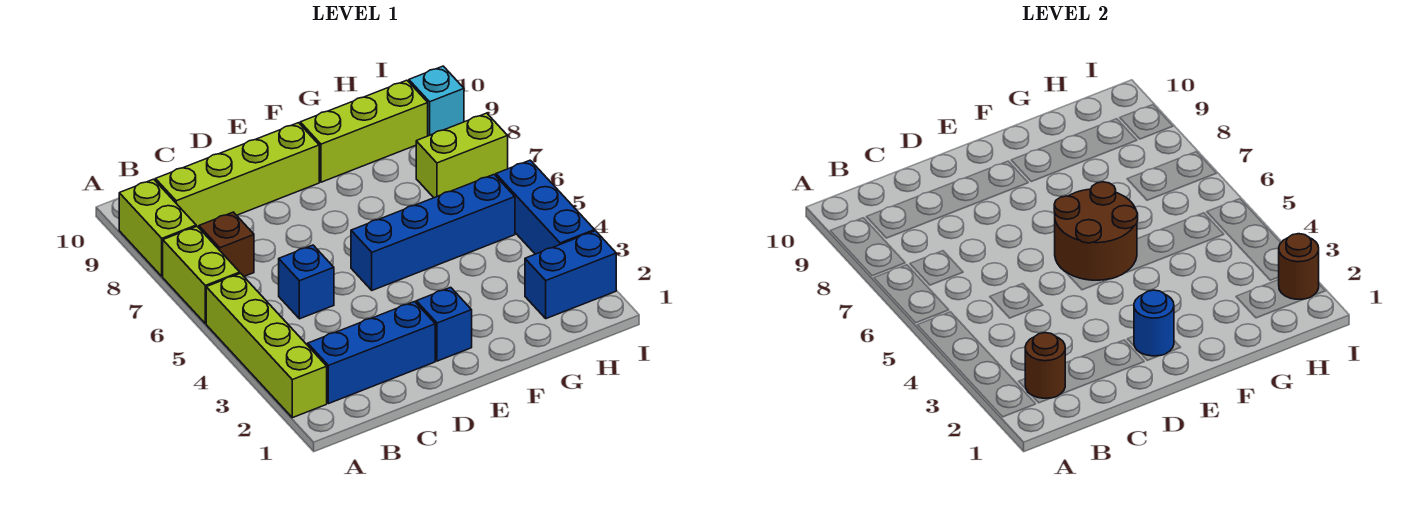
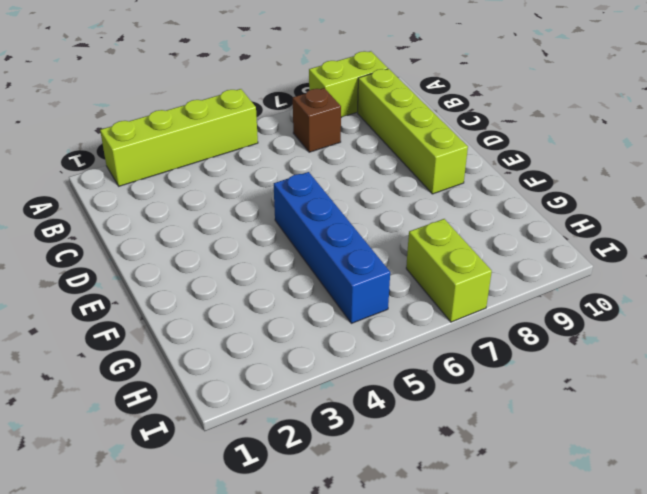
none -> lime brick A6:A7 level 1
none -> blue brick B2:D2 level 1
none -> blue brick C5 level 1

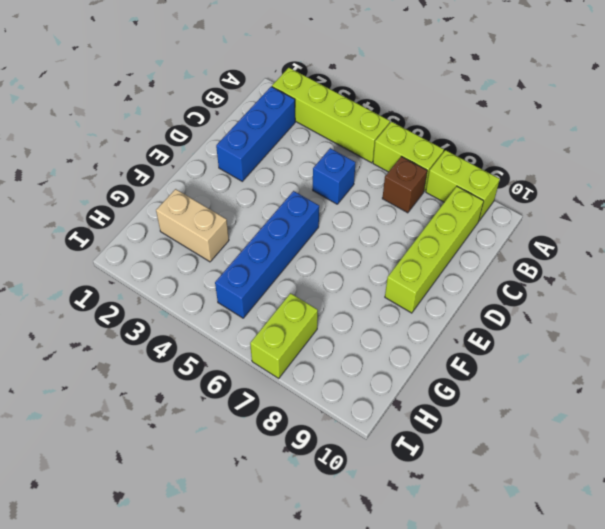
tan brick G2:G3 level 1 -> none
none -> blue brick E2 level 1
none -> lime brick F9:H9 level 1
none -> blue brick H2:I2 level 1

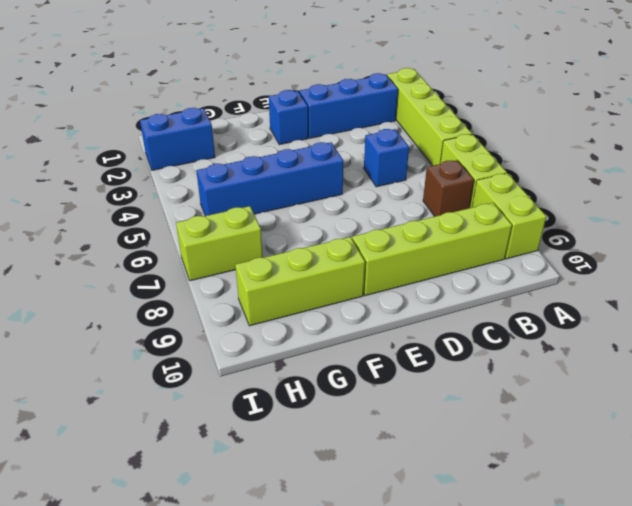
none -> blue brick I3:I5 level 1
none -> cyan brick I9 level 1
none -> brown round brick B2 level 2

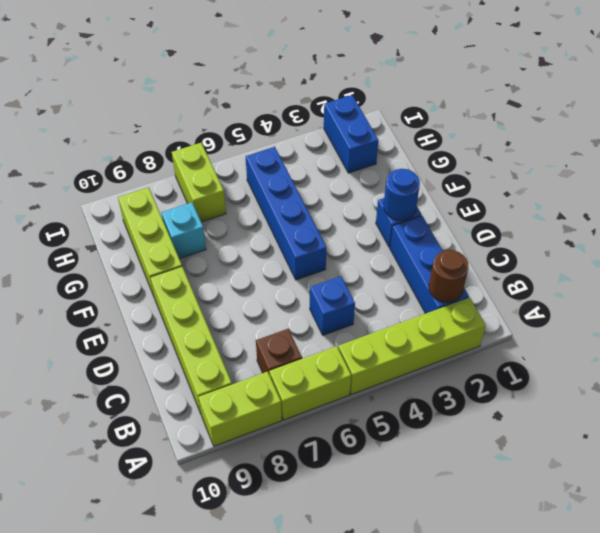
cyan brick G8 level 1 -> cyan brick I9 level 1
none -> blue brick I3:I5 level 1
none -> brown round brick E5:F6 level 2
none -> brown round brick I2 level 2

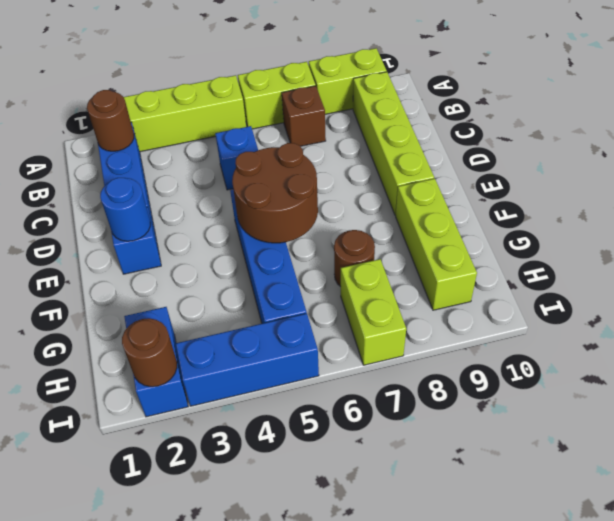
brown round brick G7 level 1 -> none
none -> cyan brick I9 level 1

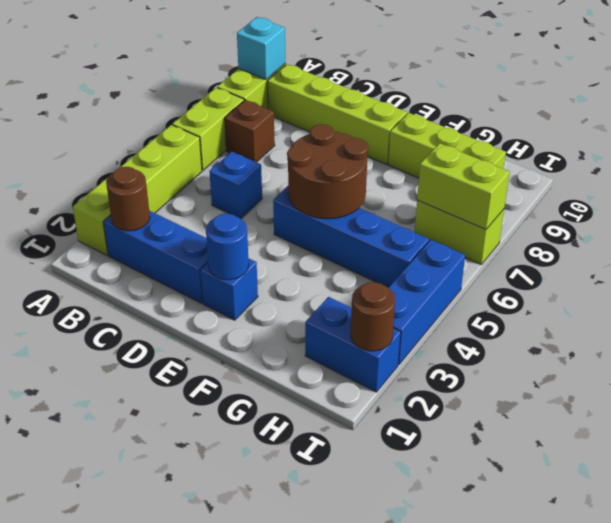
cyan brick A9 level 2 -> cyan brick I9 level 1
lime brick H7:I7 level 2 -> none

